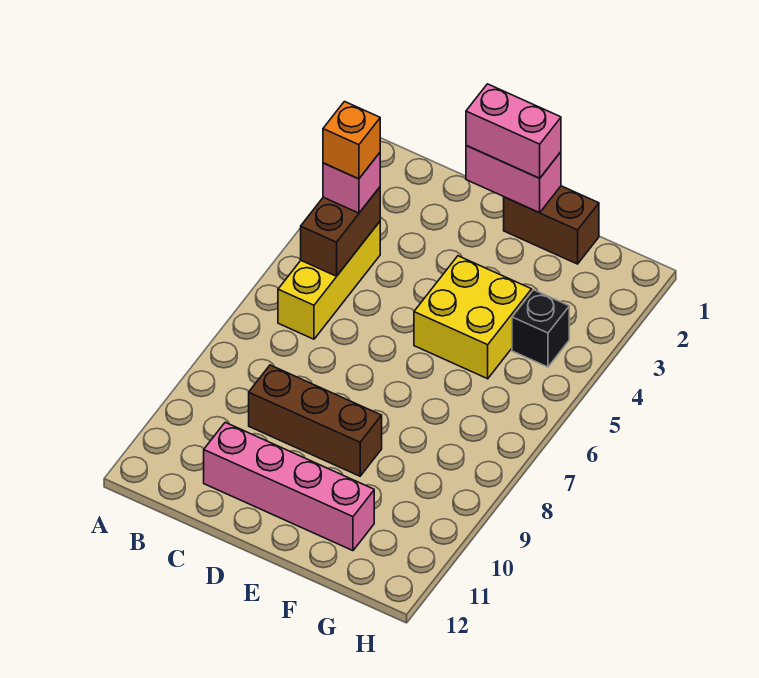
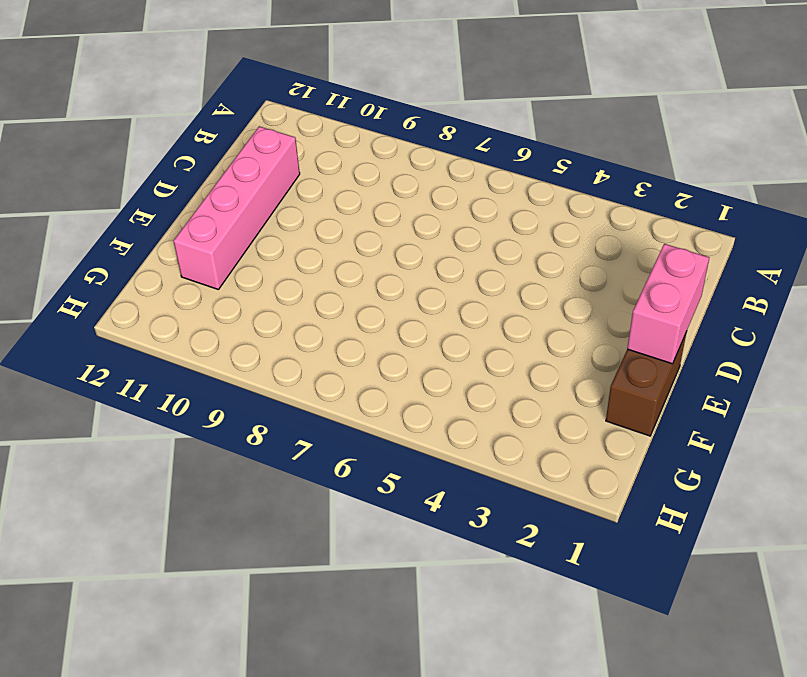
none -> yellow brick B4:B6 level 1
none -> brown brick C9:E9 level 1

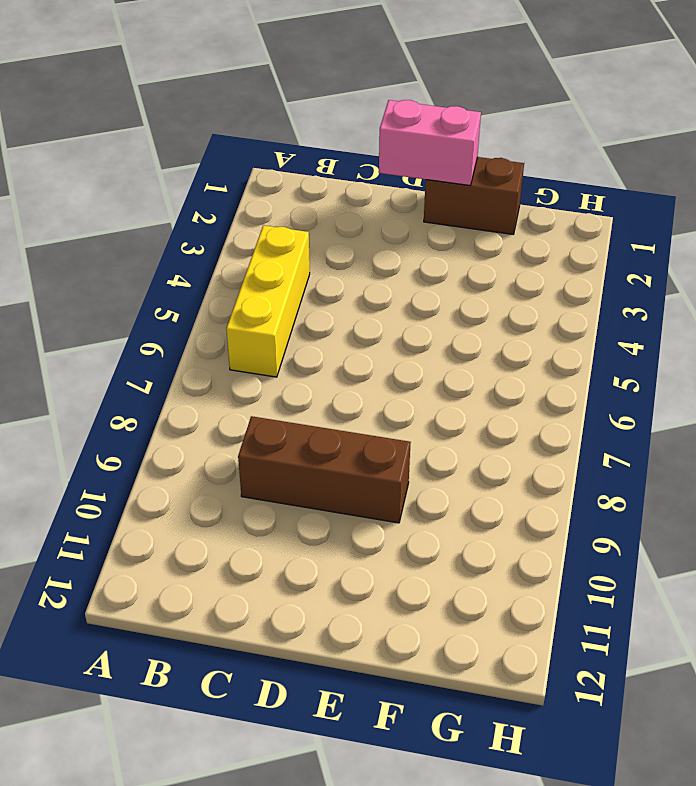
none -> pink brick C11:F11 level 1
none -> yellow brick E4:F5 level 1

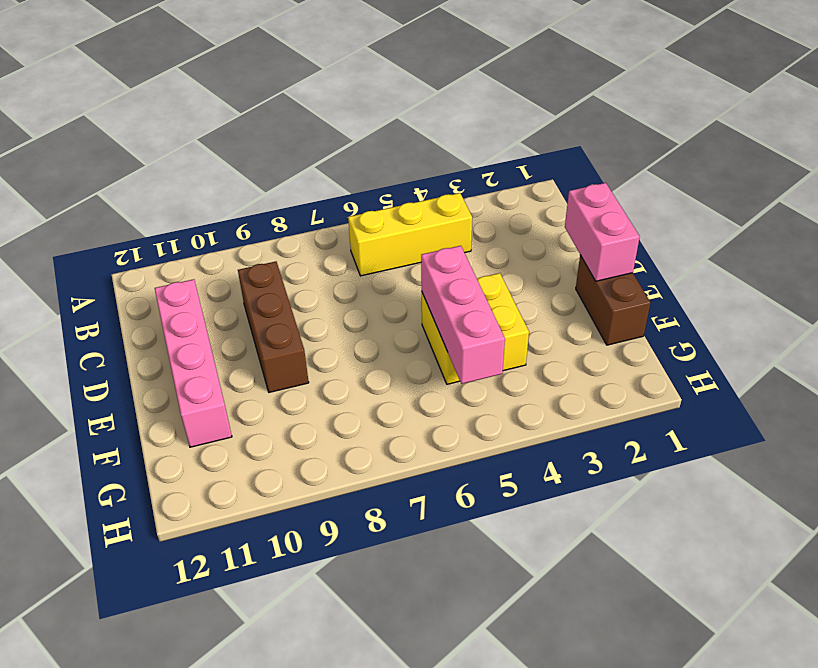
pink brick E5:G5 level 2 -> none
none -> black brick G4 level 1
none -> brown brick B4:B5 level 2

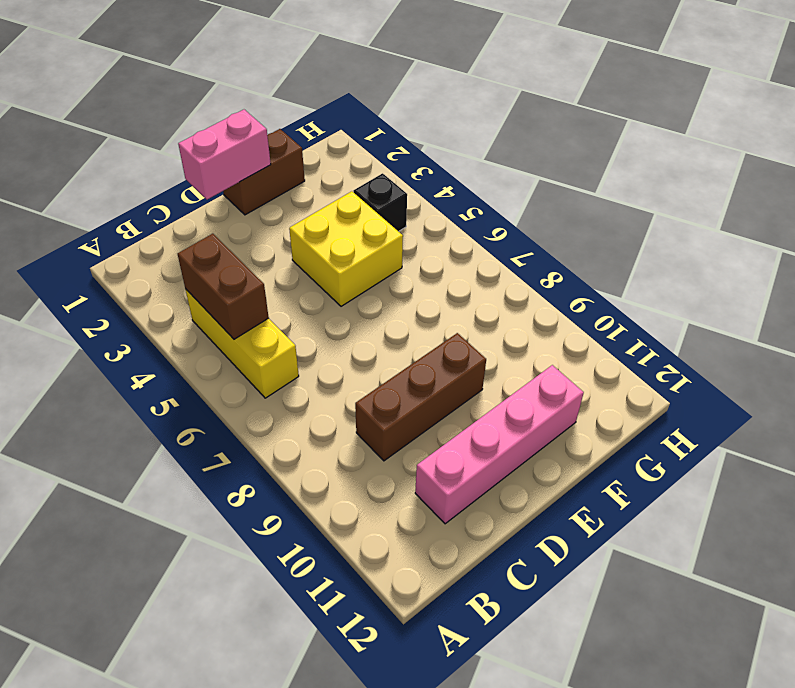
none -> pink brick B4 level 3
none -> pink brick D1:E1 level 3

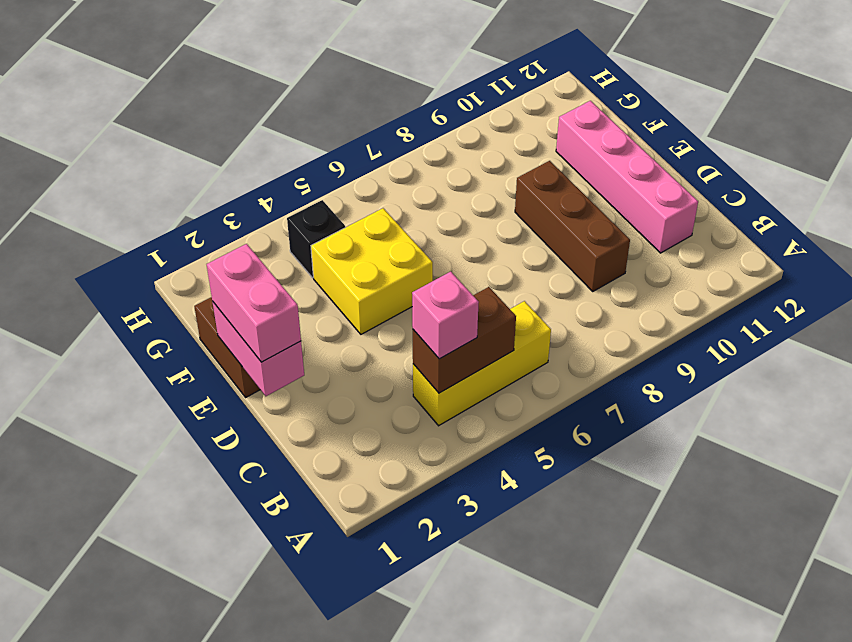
none -> orange brick B4 level 4

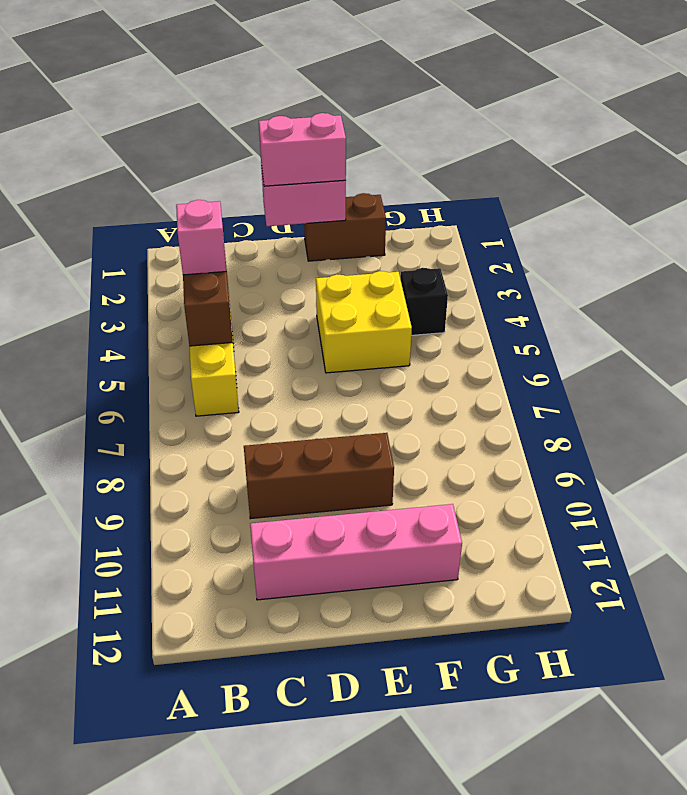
none -> orange brick B4 level 4

